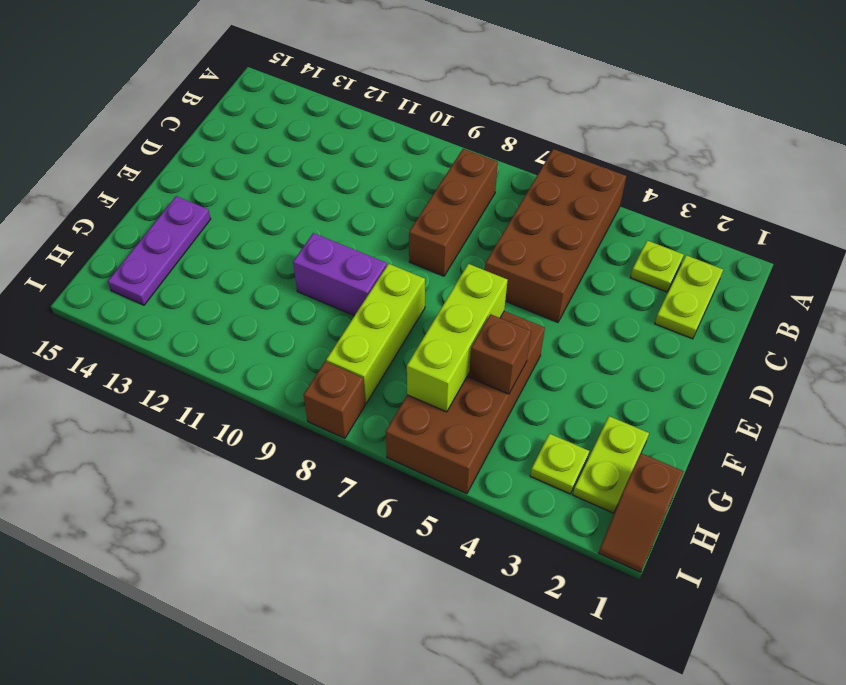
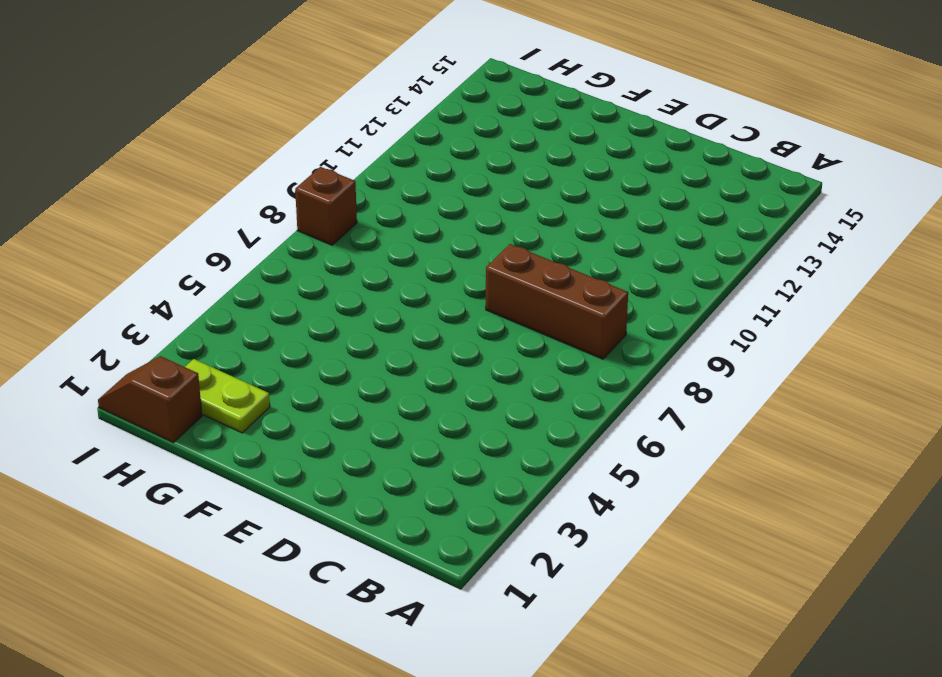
none -> brown brick A5:D6 level 1
none -> lime plate B2:C2 level 1
none -> lime plate B3 level 1

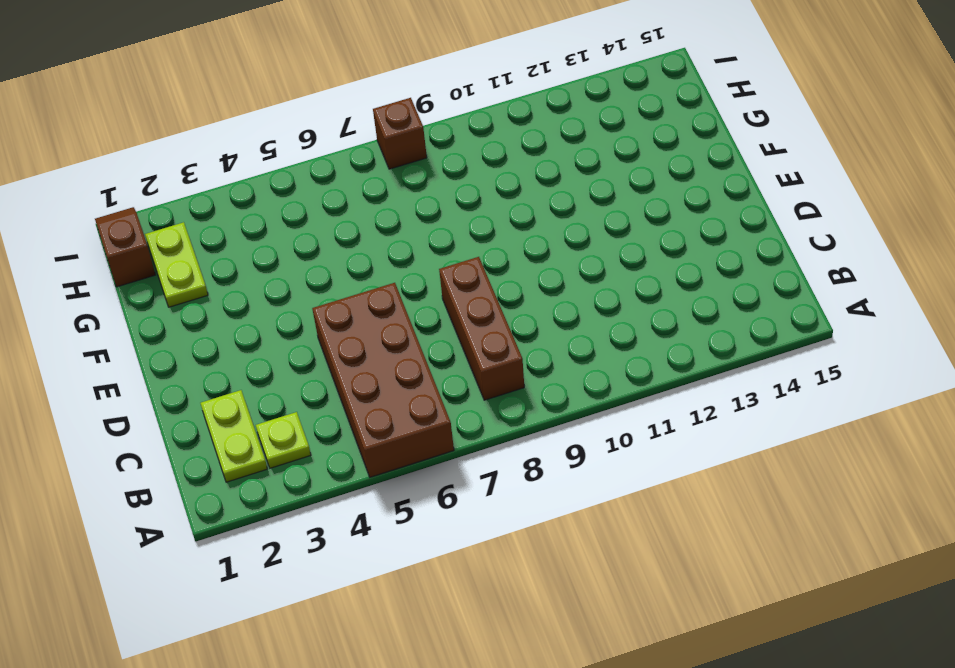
none -> brown brick F5:I6 level 1
none -> lime brick F8:H8 level 1
none -> purple brick F9:F10 level 1

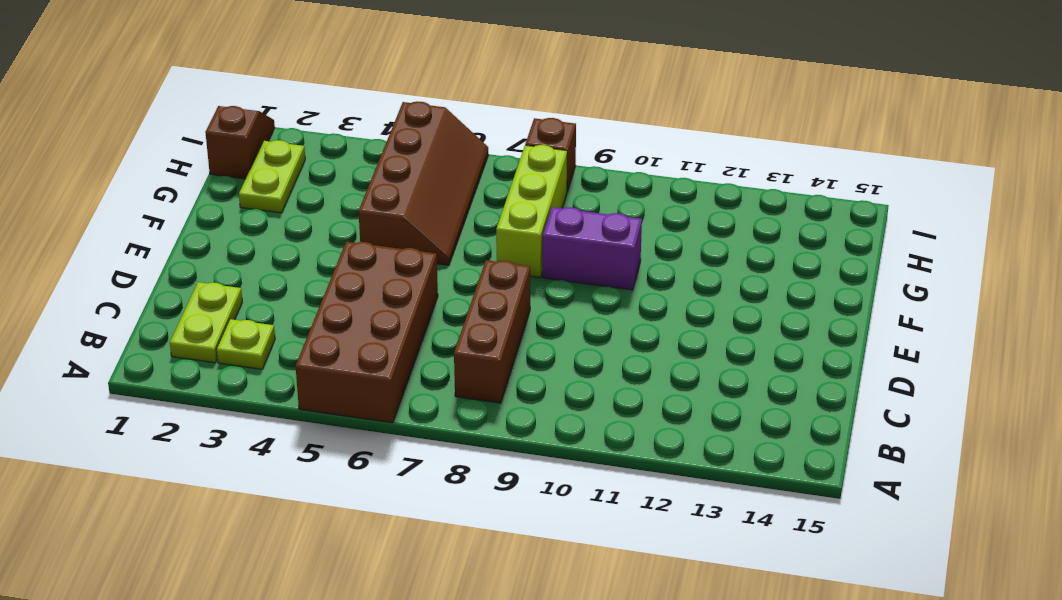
brown slope F5:I6 level 1 top 5 -> brown brick F5:I6 level 1
none -> purple plate F14:H14 level 1
none -> lime plate H3 level 1
none -> lime brick F6:H6 level 2

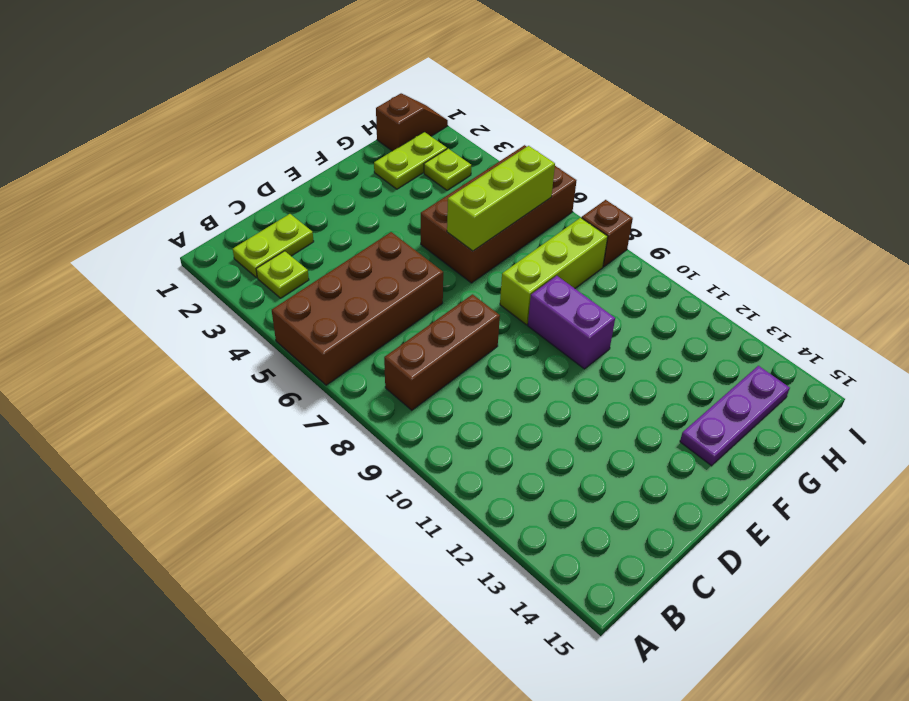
none -> brown brick G5 level 2

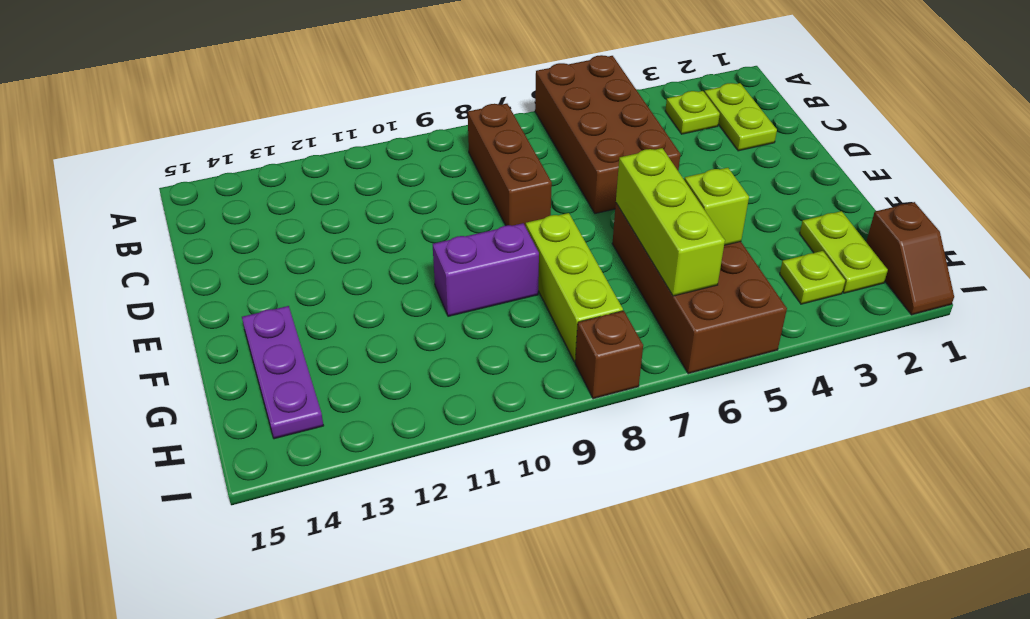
lime brick G5 level 2 -> brown brick G5 level 2

